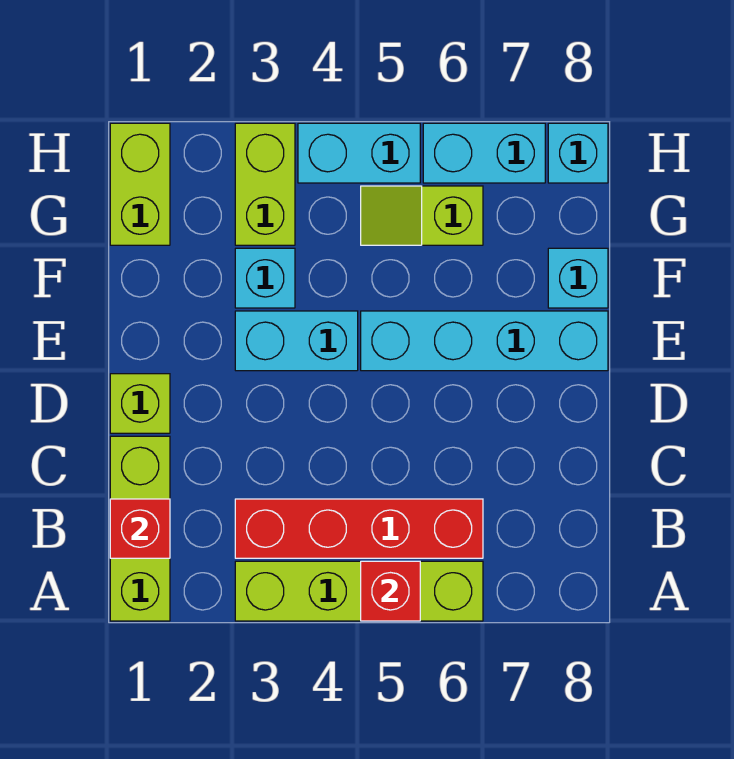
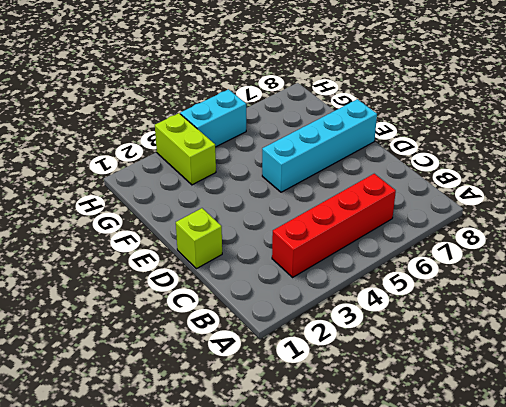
none -> lime brick A1:C1 level 1
none -> lime brick A3:A6 level 1
none -> cyan brick E3:E4 level 1

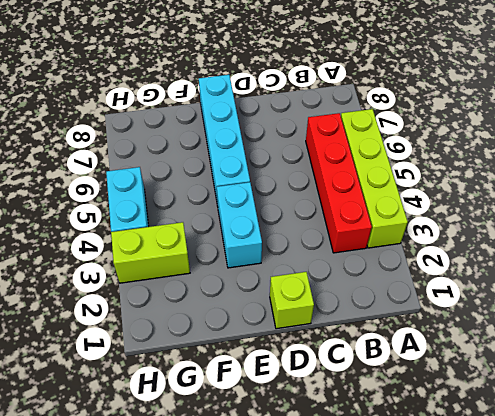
none -> lime brick A1:C1 level 1
none -> cyan brick F3 level 1
none -> cyan brick F8 level 1

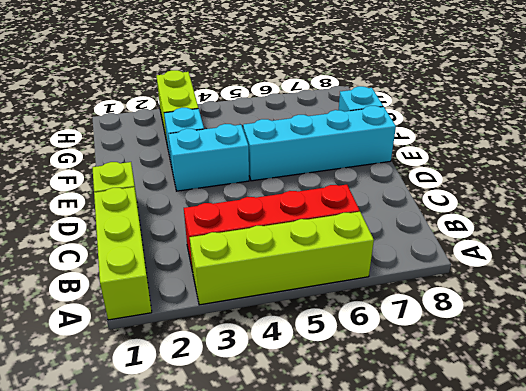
none -> lime brick G1:H1 level 1
none -> lime slope G5:G6 level 1 top 6
none -> cyan brick H4:H5 level 1

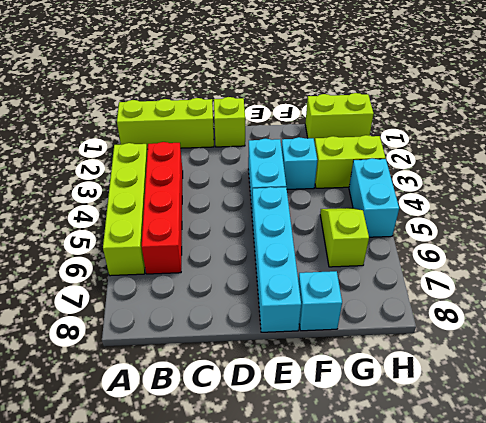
none -> cyan brick H6:H7 level 1
none -> cyan brick H8 level 1
none -> red brick A5 level 2

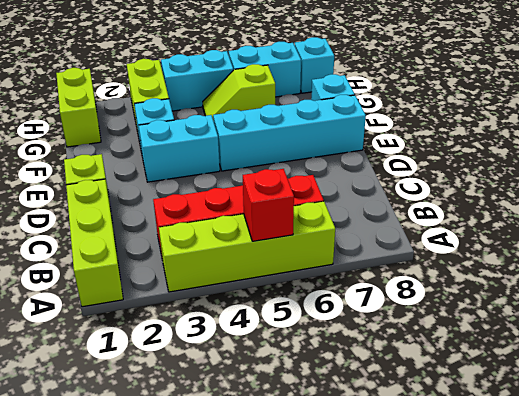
none -> red brick B1 level 2

